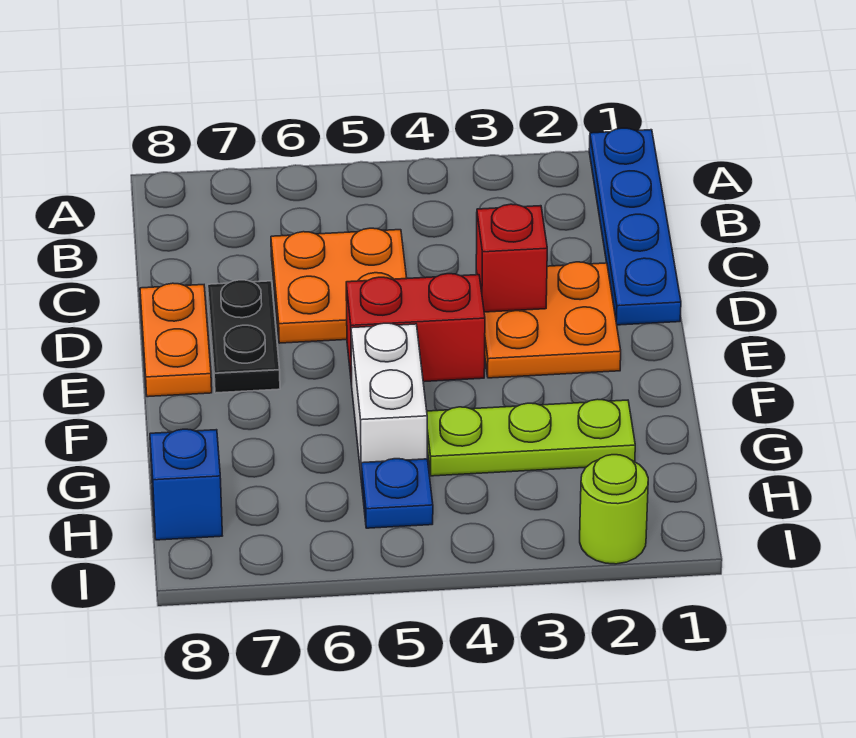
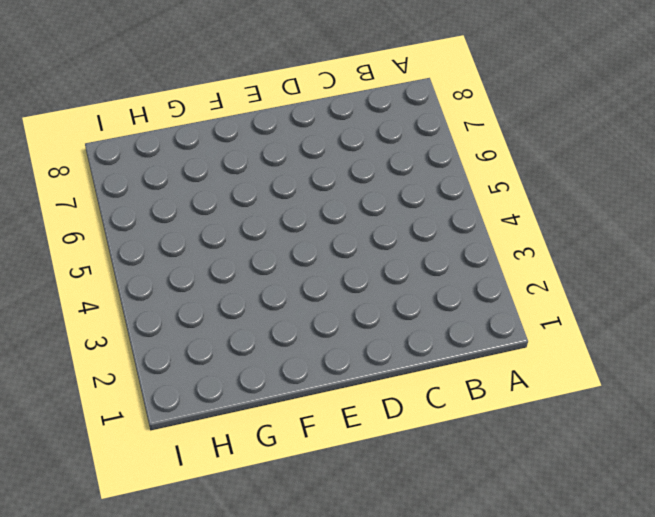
none -> blue plate A1:D1 level 1
none -> orange plate C5:D6 level 1
none -> orange plate D2:E3 level 1

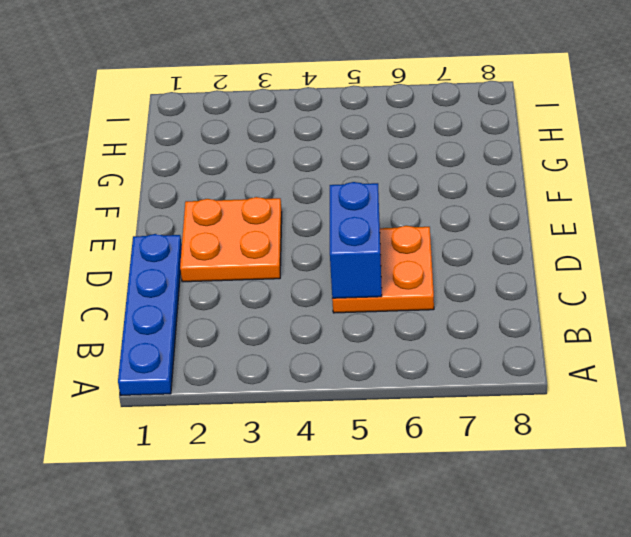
blue brick C5:D5 level 2 -> none
none -> black plate D7:E7 level 1
none -> orange plate D8:E8 level 1
none -> red brick E4:E5 level 1

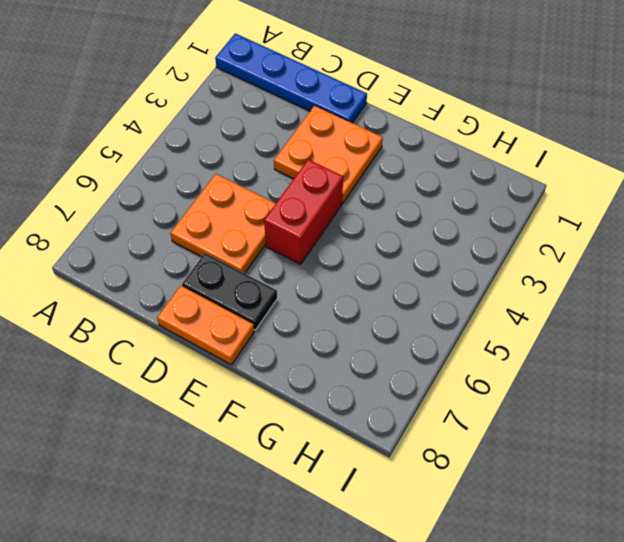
none -> white brick F5:G5 level 1
none -> lime plate G2:G4 level 1
none -> blue plate H5 level 1

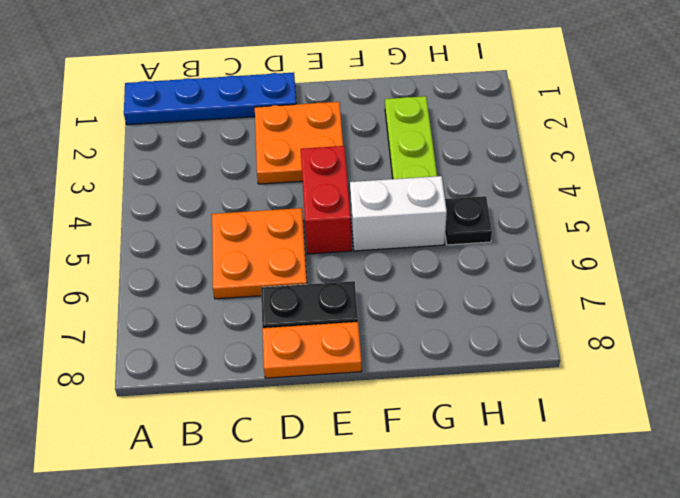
black plate H5 level 1 -> blue plate H5 level 1
none -> blue brick H8 level 1
none -> lime round brick I2 level 1
none -> red brick D3 level 2

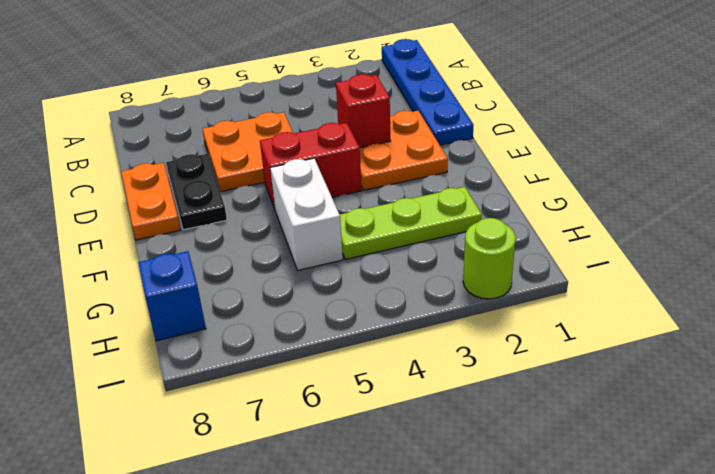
none -> blue plate H5 level 1

